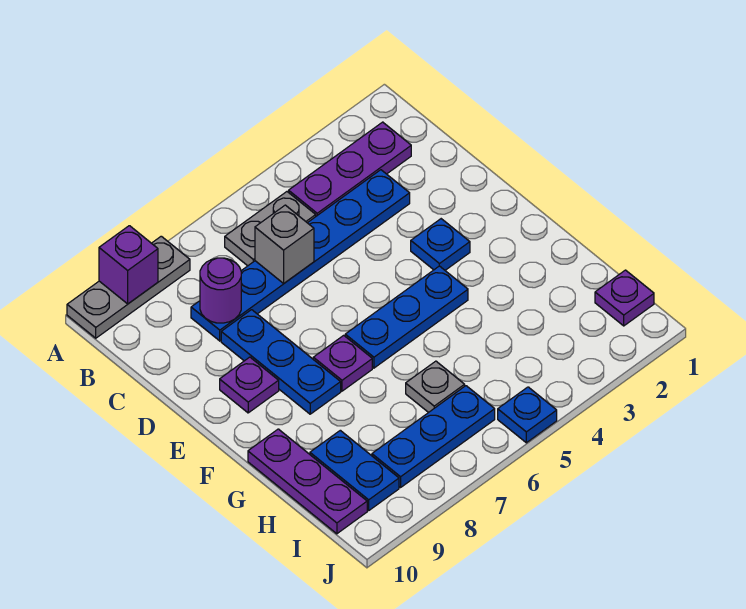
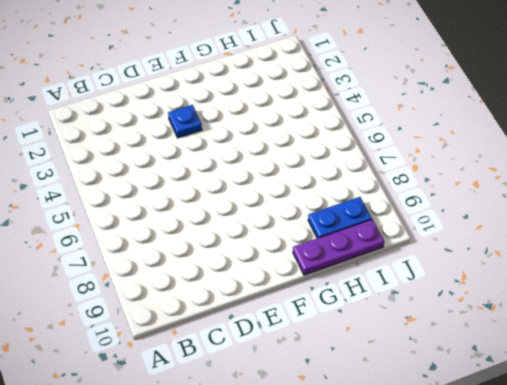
none -> grey plate A8:A10 level 1
none -> purple plate B2:B4 level 1
none -> grey plate B5:B6 level 1

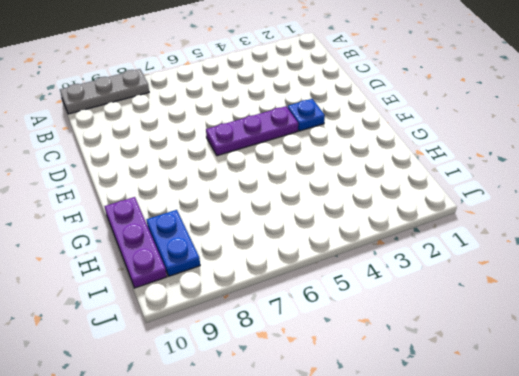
purple plate E4:E6 level 1 -> purple plate B2:B4 level 1
none -> grey plate B5:B6 level 1
none -> blue plate C3:C8 level 1
none -> blue plate D8:F8 level 1

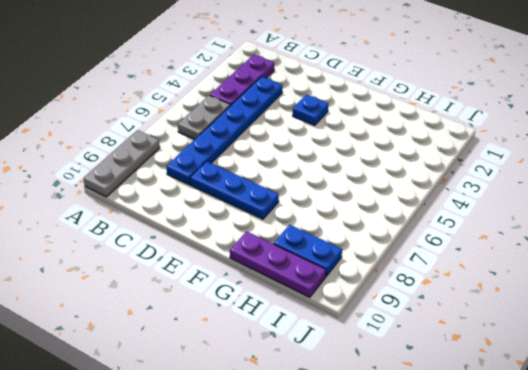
none -> purple plate E9 level 1
none -> blue plate F4:F6 level 1
none -> purple plate F7 level 1

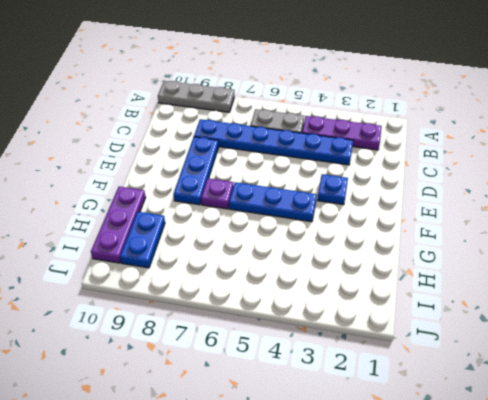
none -> purple plate E9 level 1
none -> grey plate H6 level 1
none -> purple plate I1 level 1

